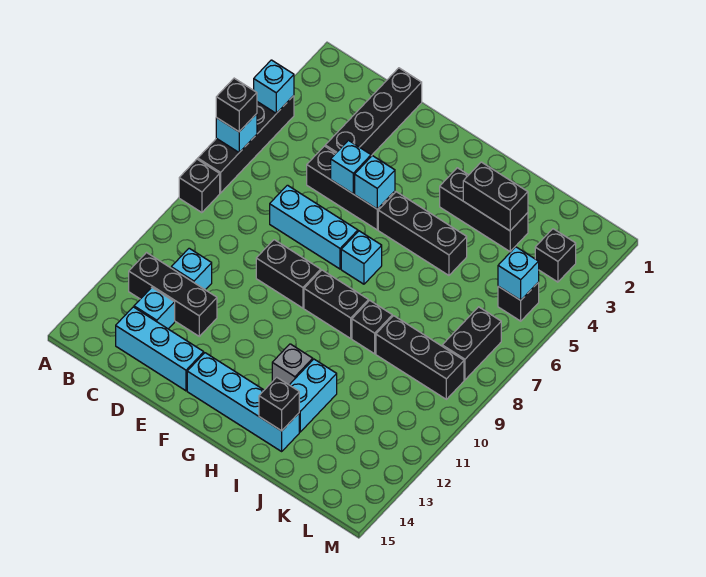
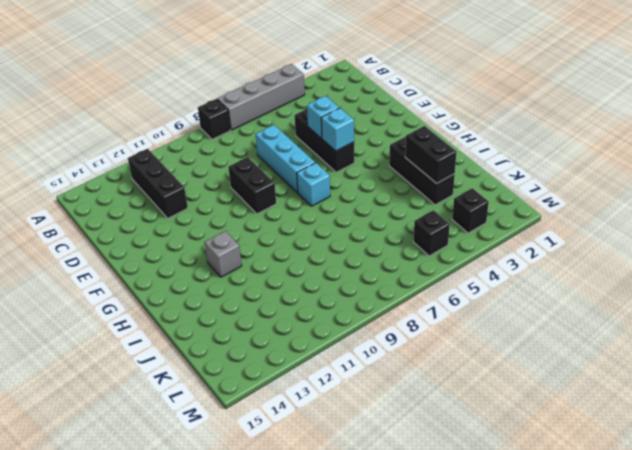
grey brick A4:A7 level 1 -> black brick A4:A7 level 1
none -> cyan brick C11 level 1
none -> cyan brick C13 level 1
none -> cyan brick C14:E14 level 1
none -> black brick D1:D4 level 1

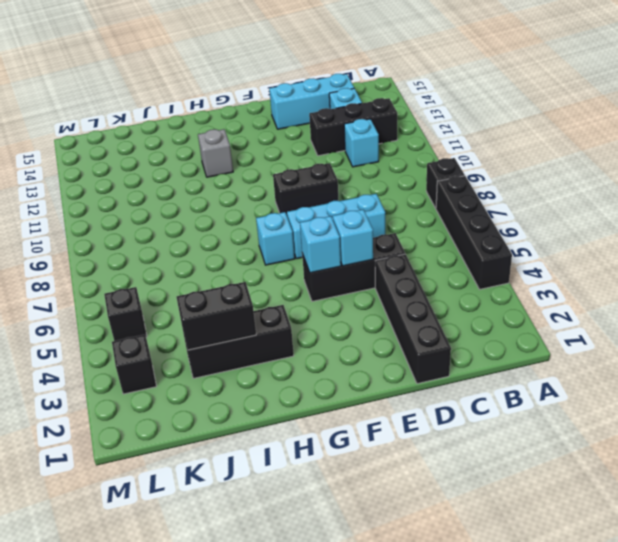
none -> cyan brick F14:I14 level 1
none -> black brick G5:I5 level 1
none -> black brick G9:H9 level 1
none -> black brick I9 level 1

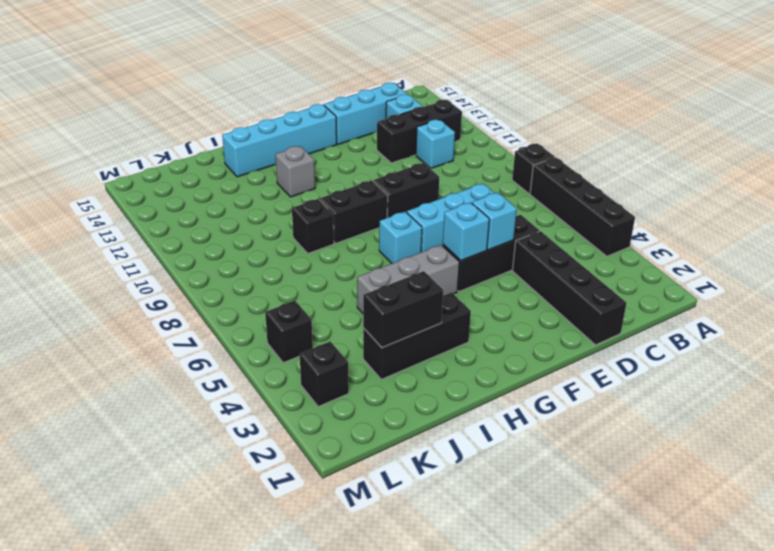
grey brick G5:I5 level 1 -> black brick G5:I5 level 1
none -> cyan brick I12:I13 level 1
none -> black brick J9:L9 level 1
none -> black brick L7:L8 level 1
none -> cyan brick A4 level 2

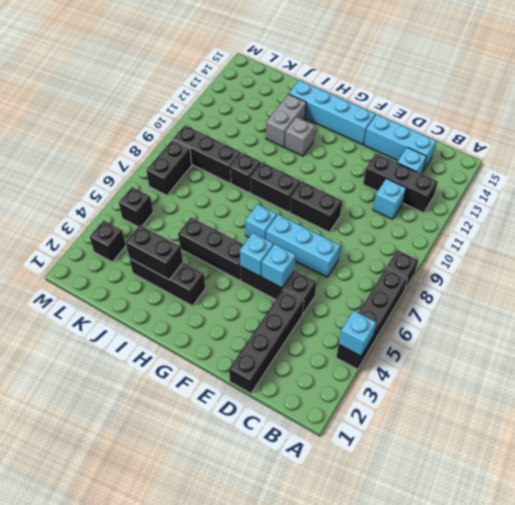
grey brick I12:I13 level 1 -> cyan brick I12:I13 level 1
none -> cyan brick A6 level 2
none -> black brick I14 level 2
none -> cyan brick L5 level 2
none -> black brick A6 level 3

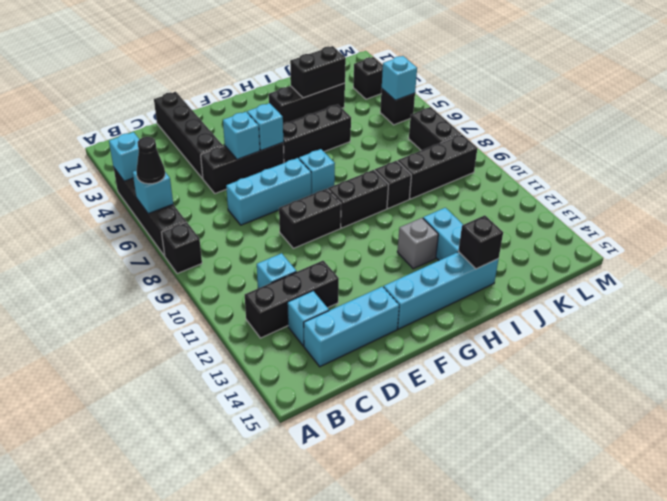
black cone A6 level 3 -> black brick A6 level 3

